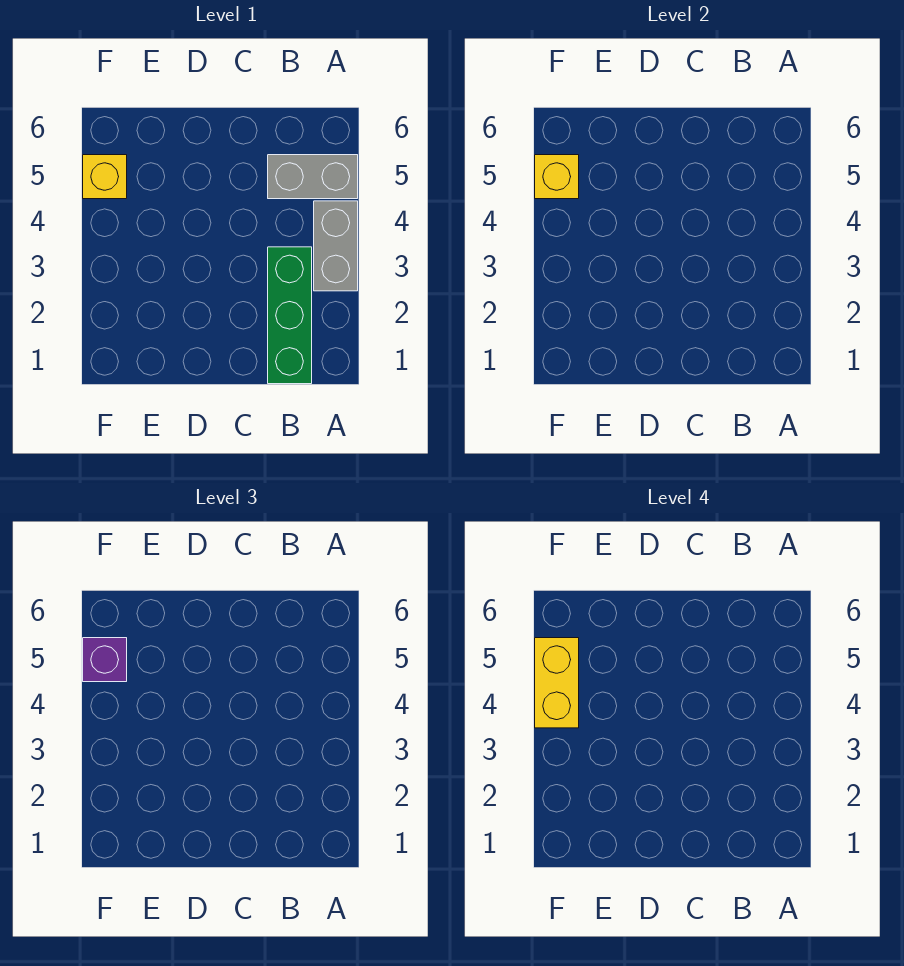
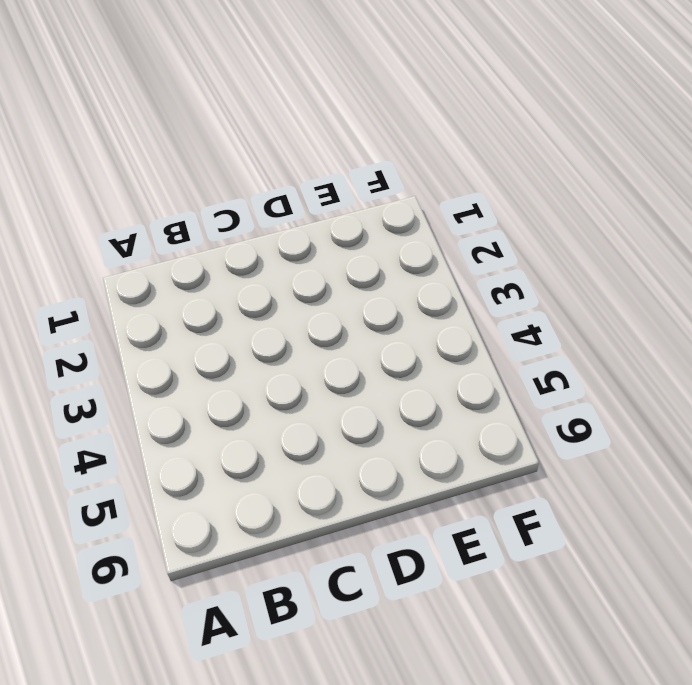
none -> grey brick A3:A4 level 1
none -> grey brick A5:B5 level 1

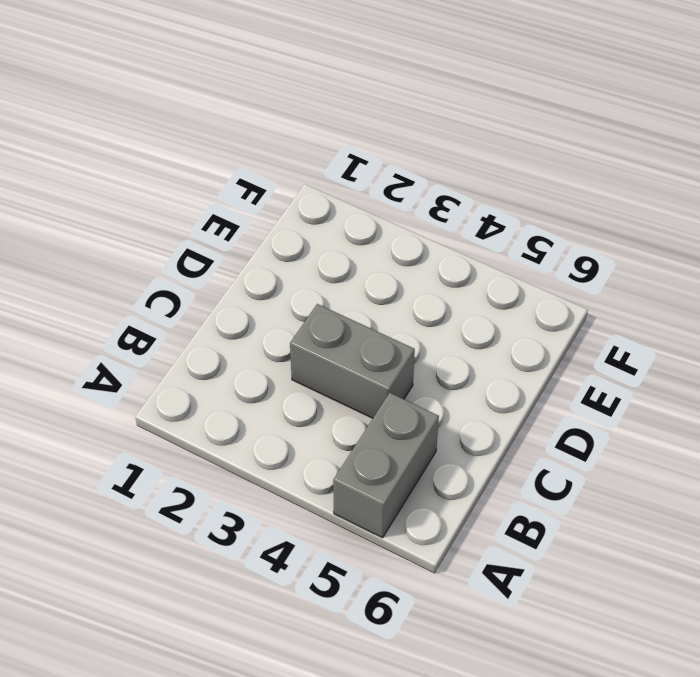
grey brick C3:C4 level 1 -> grey brick A3:A4 level 1
none -> green brick B1:B3 level 1
none -> yellow brick F5 level 1

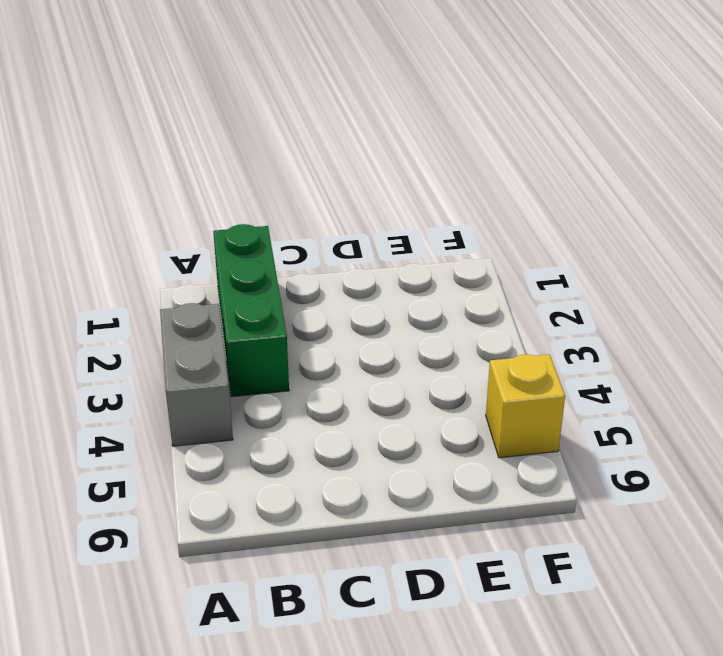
none -> grey brick A5:B5 level 1
none -> yellow brick F5 level 2

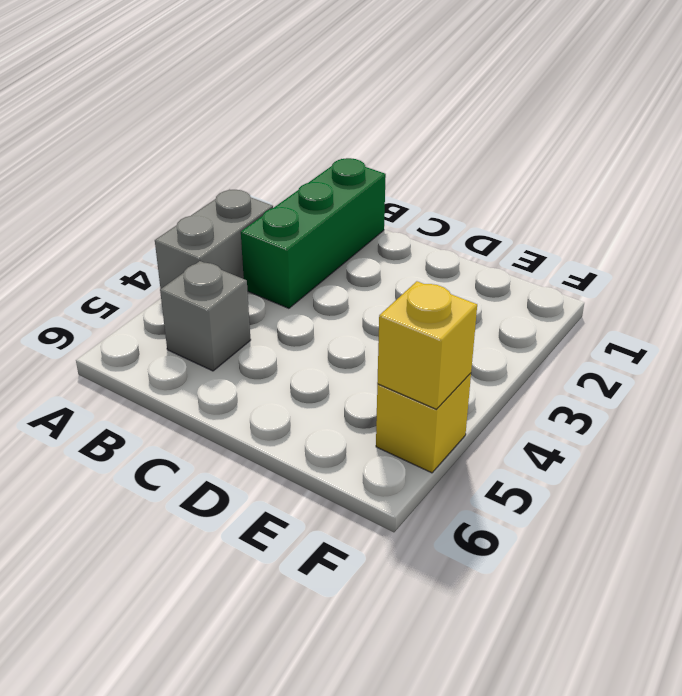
grey brick B5 level 1 -> grey brick A5:B5 level 1
none -> purple brick F5 level 3
none -> yellow brick F4:F5 level 4

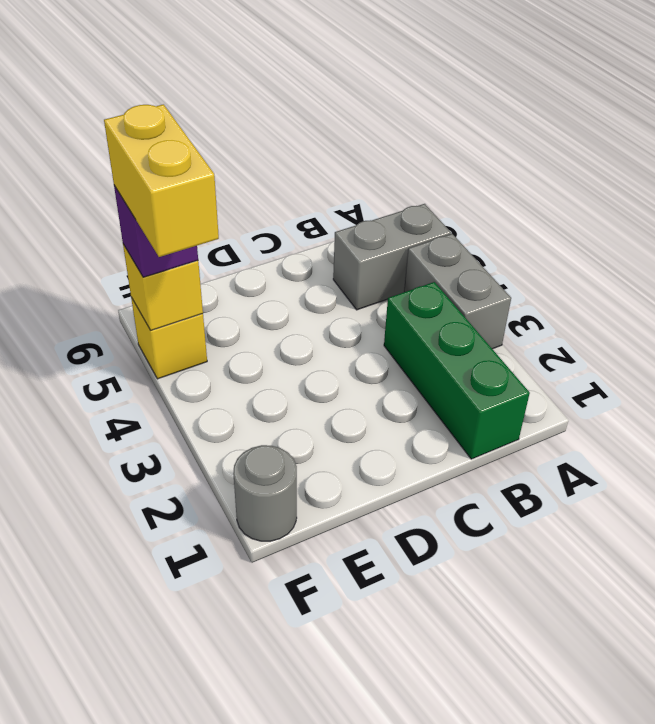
grey round brick F1 level 1 -> none

